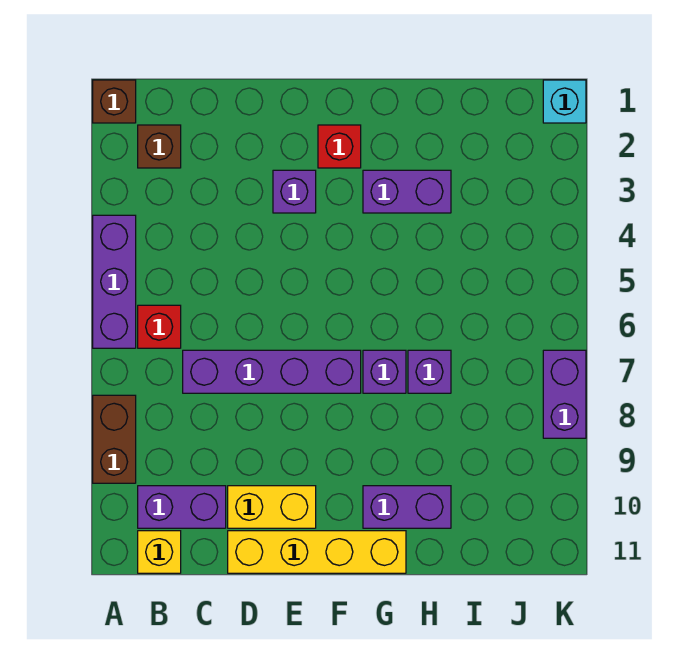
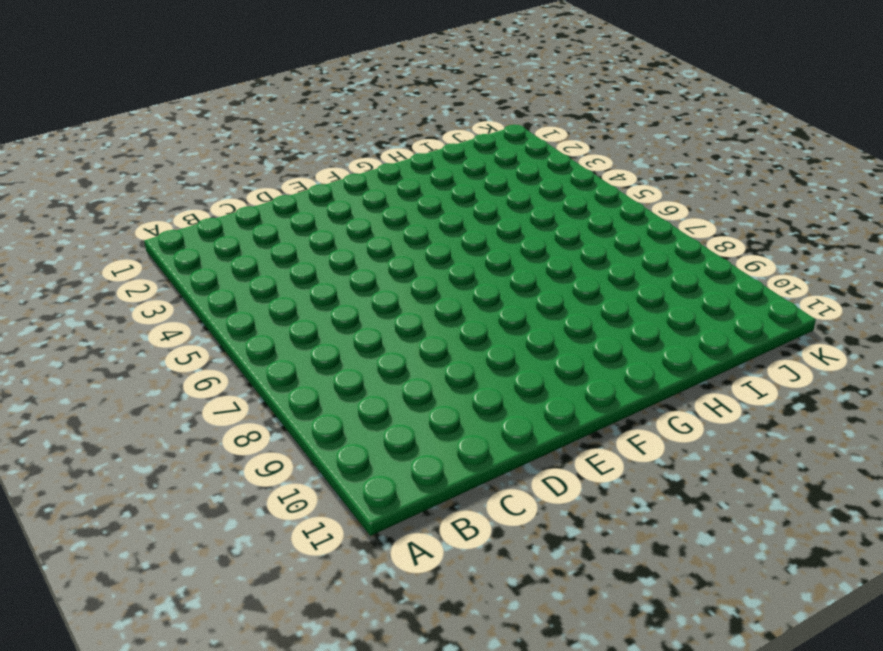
none -> brown brick A1 level 1
none -> purple brick A4:A6 level 1
none -> brown brick A8:A9 level 1

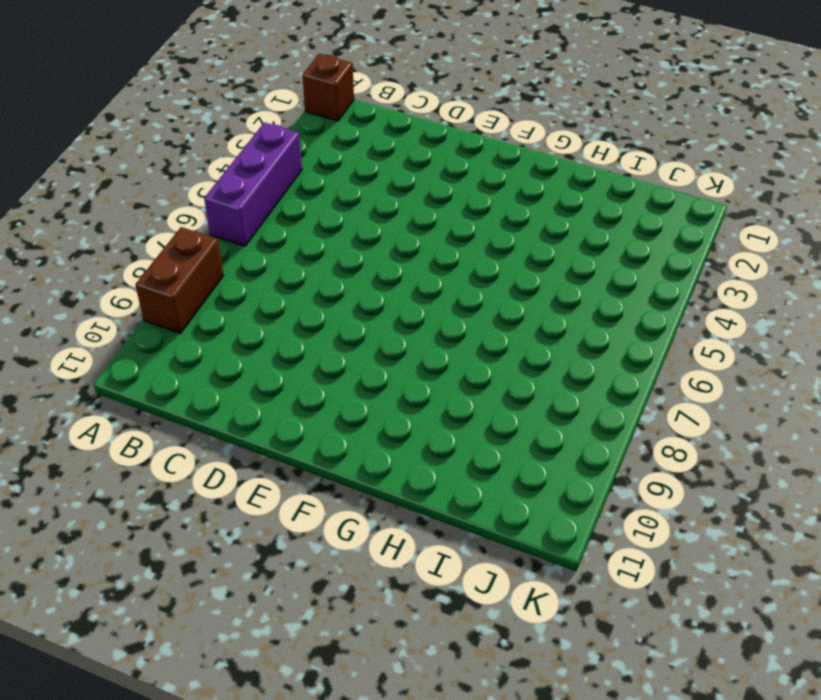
none -> brown brick B2 level 1
none -> red brick B6 level 1
none -> purple brick B10:C10 level 1

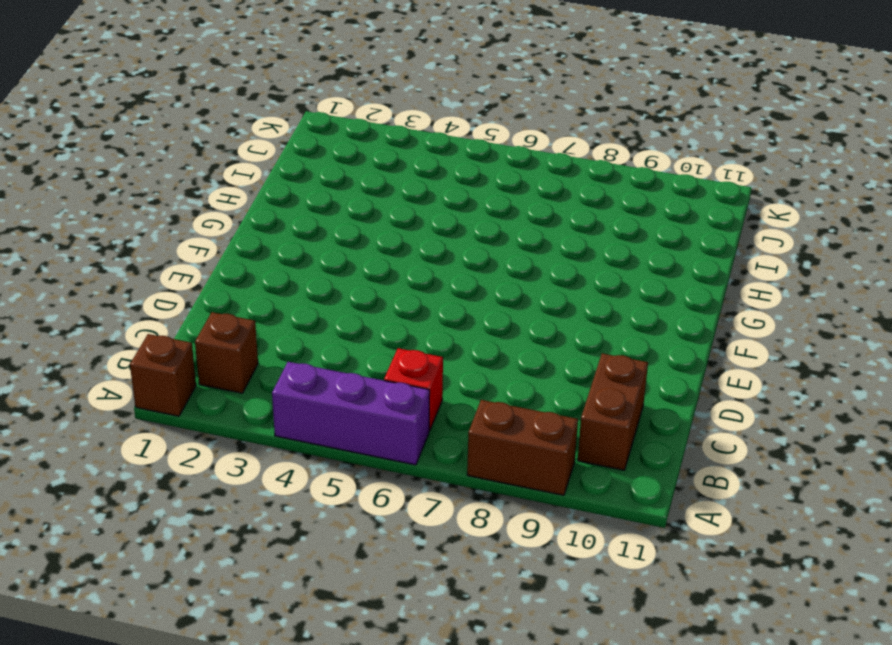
brown brick B10:C10 level 1 -> purple brick B10:C10 level 1
none -> yellow brick B11 level 1
none -> purple brick C7:F7 level 1
none -> yellow brick D10:E10 level 1

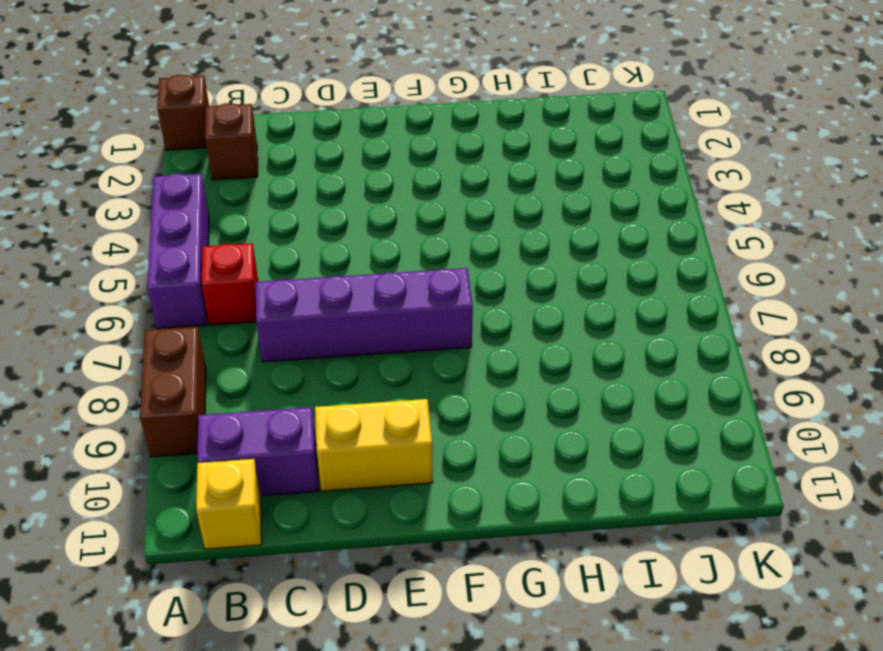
none -> yellow brick D11:G11 level 1
none -> purple brick E3 level 1
none -> red brick F2 level 1

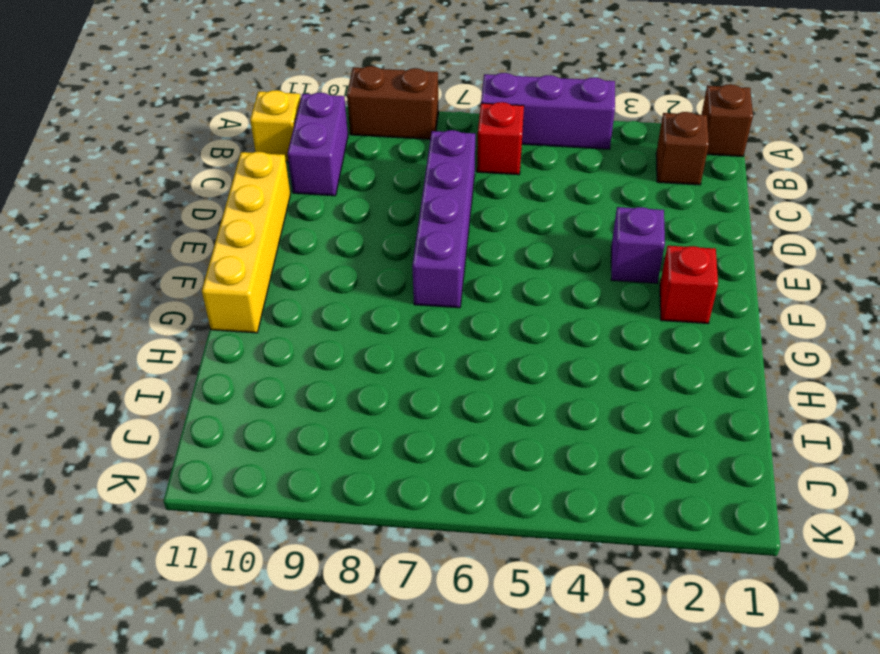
none -> yellow brick D10:E10 level 1
none -> purple brick G3:H3 level 1
none -> purple brick G7 level 1

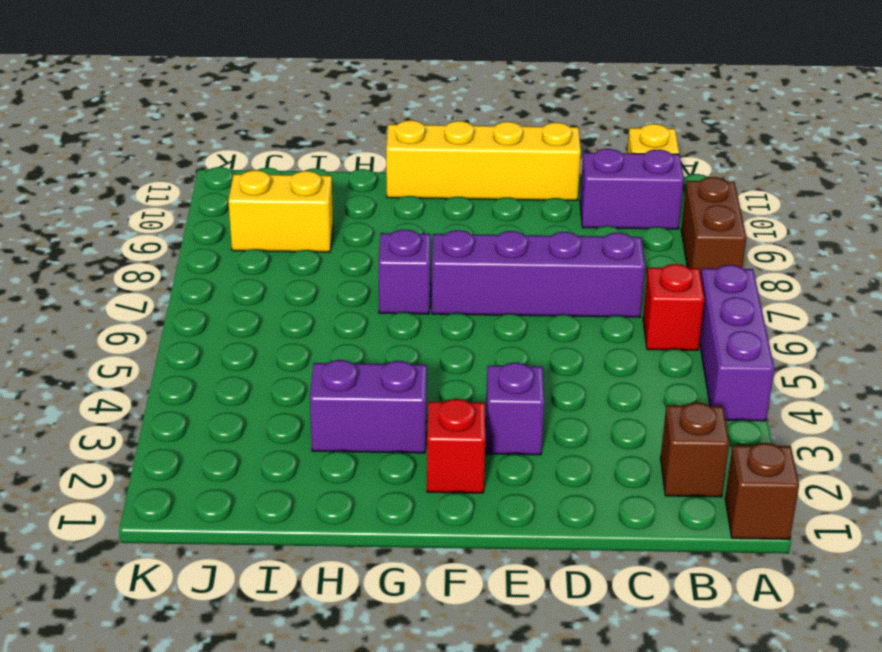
yellow brick I9:J9 level 1 -> yellow brick D10:E10 level 1
none -> purple brick G10:H10 level 1
none -> purple brick H7 level 1
none -> cyan brick K1 level 1

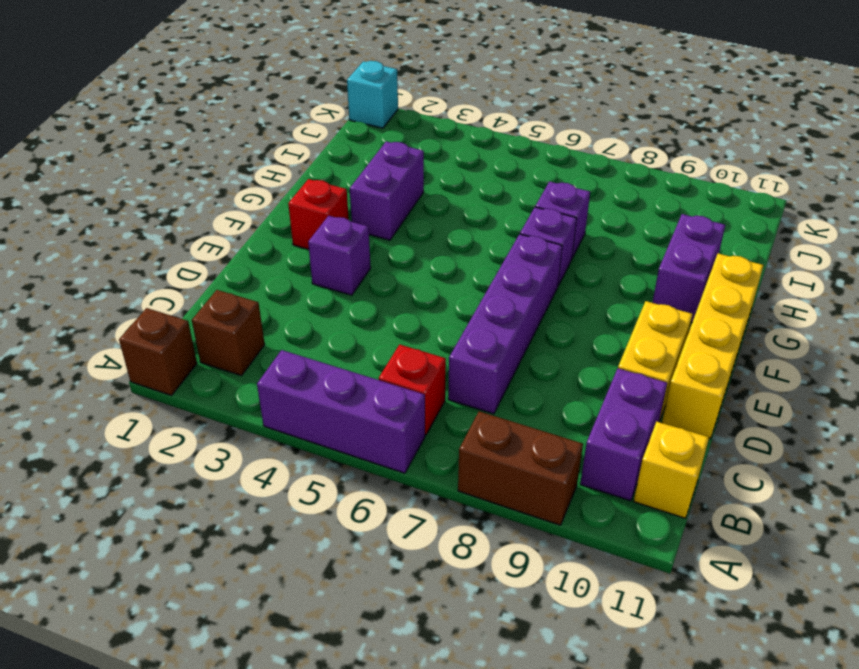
none -> purple brick K7:K8 level 1

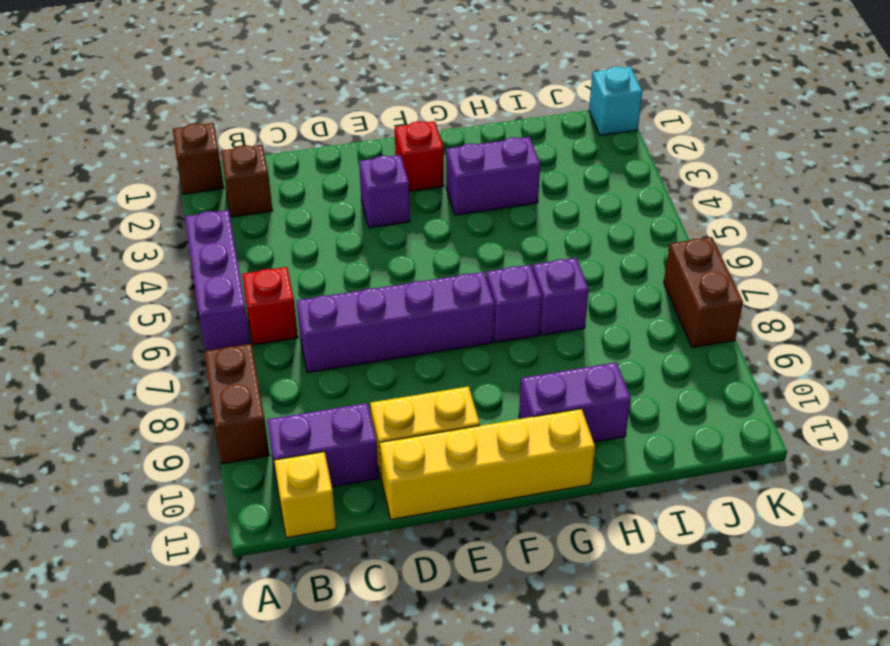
brown brick K7:K8 level 1 -> purple brick K7:K8 level 1

